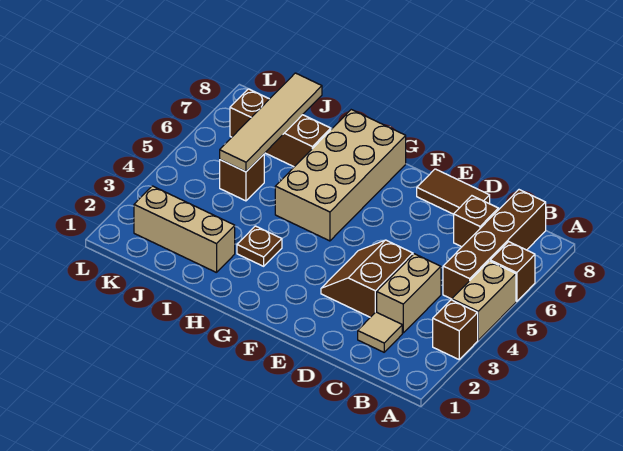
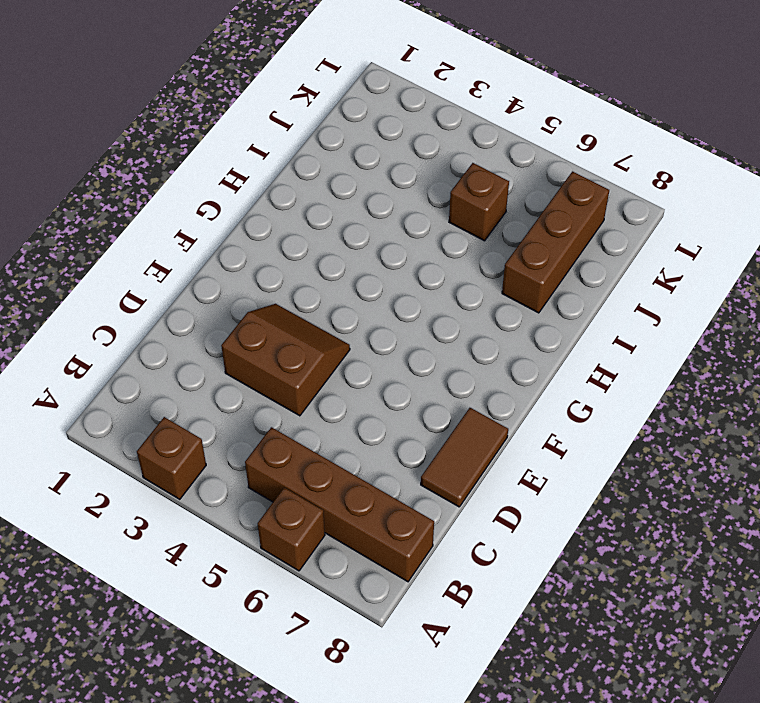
none -> tan brick A4:A5 level 1
none -> tan tile C2 level 1
none -> tan brick C3:C4 level 1

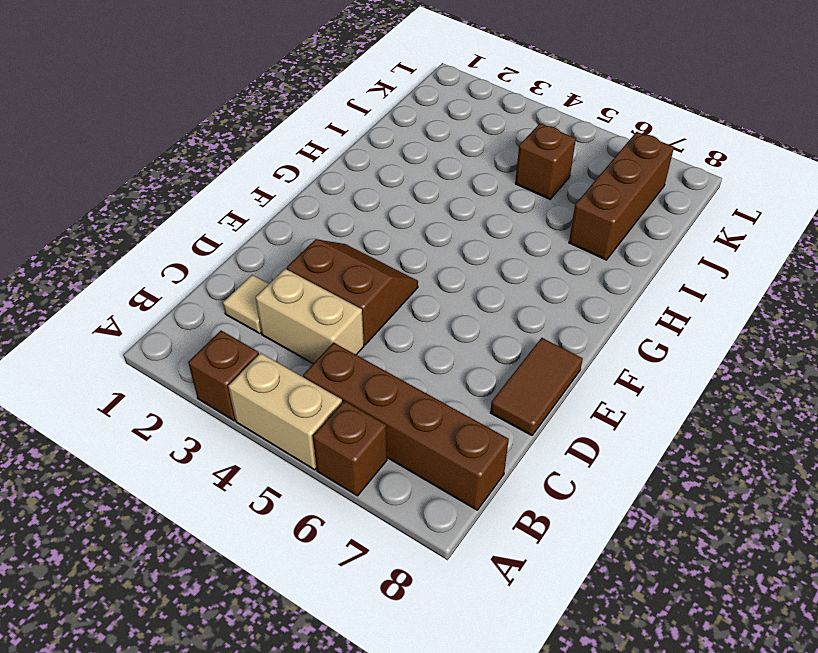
none -> brown brick C7 level 1
none -> tan brick G5:H8 level 1
none -> brown plate H3 level 1

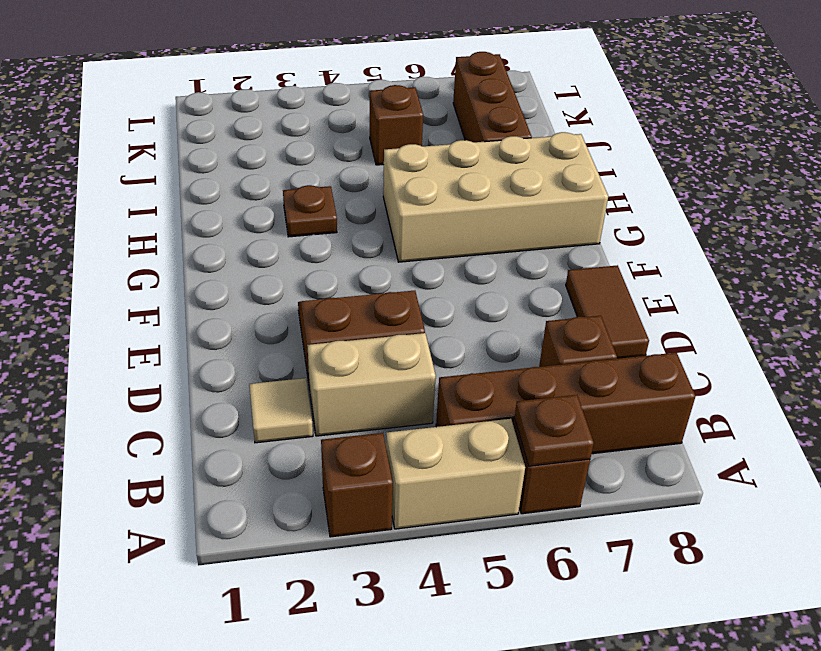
brown plate A6 level 2 -> none
none -> tan brick I2:K2 level 1
none -> tan tile J5:J8 level 2

